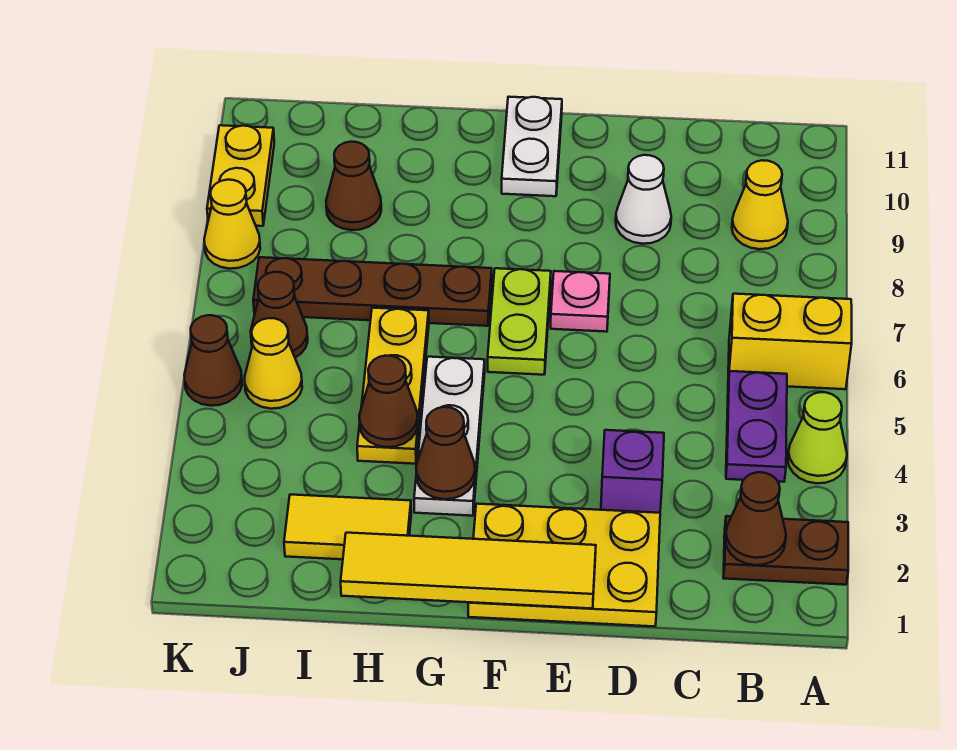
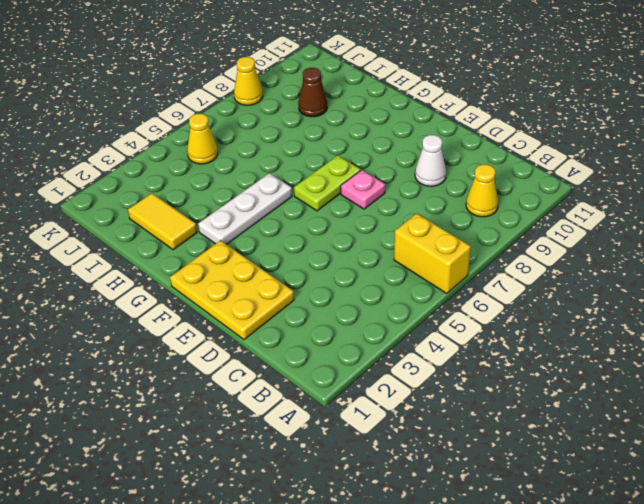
none -> brown plate A2:B2 level 1
none -> lime cone A4 level 1
none -> purple plate B4:B5 level 1

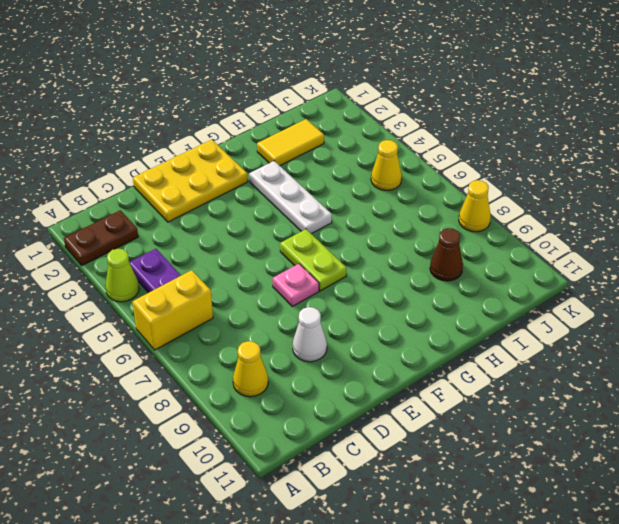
none -> purple brick D3 level 1
none -> white plate F10:F11 level 1
none -> brown plate G7:J7 level 1

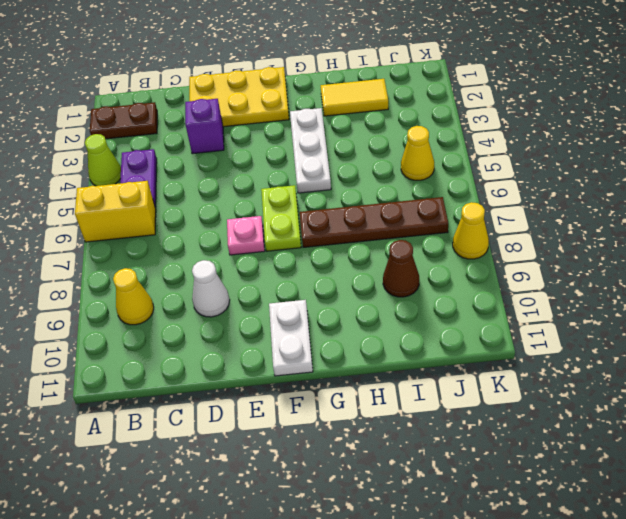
none -> yellow plate H4:H6 level 1
none -> brown cone J6 level 1
none -> brown cone K5 level 1

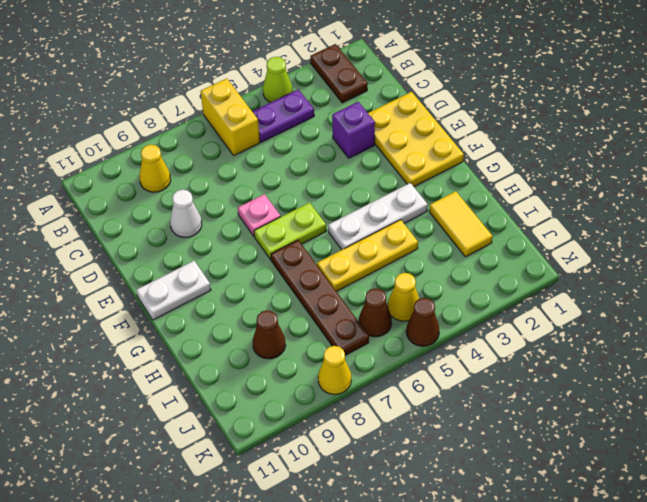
none -> yellow plate K9:K10 level 1
none -> brown cone B2 level 2
none -> yellow tile E1:H1 level 2

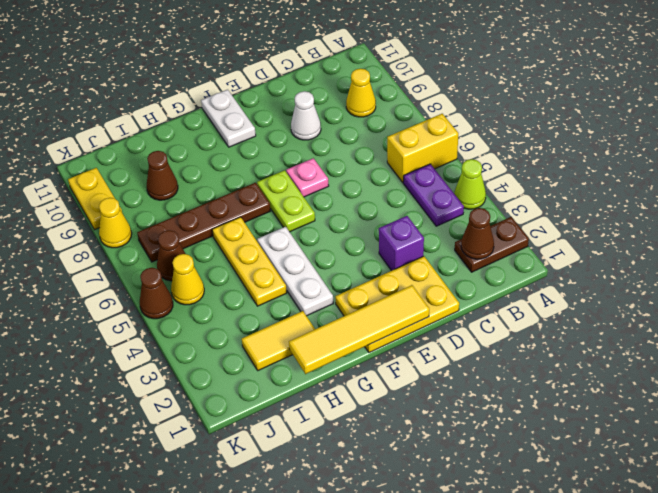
none -> brown cone G3 level 2
none -> brown cone H4 level 2

